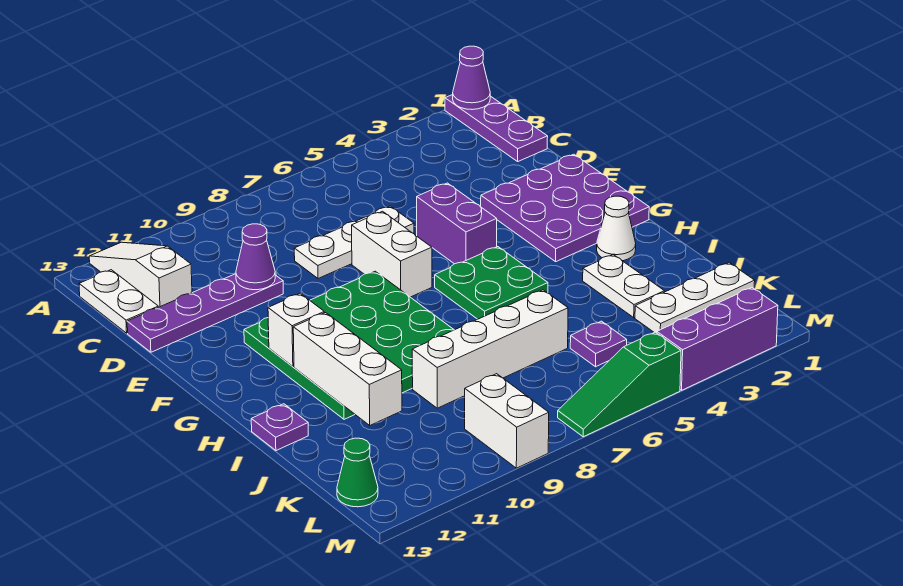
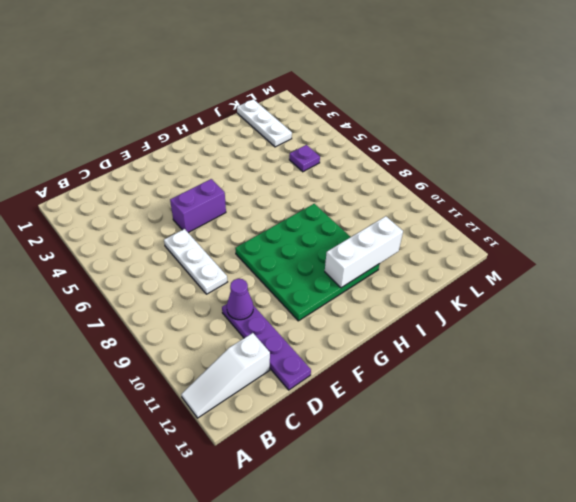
none -> purple plate A1:C1 level 1
none -> white plate B13:C13 level 1
none -> purple plate E1:G3 level 1

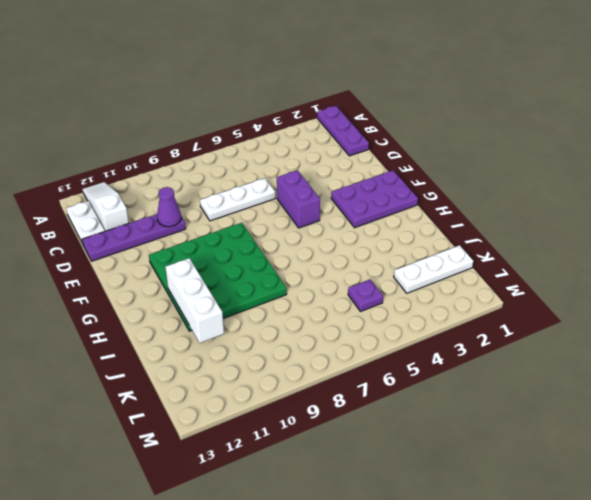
purple plate F1:G3 level 1 -> purple plate E1:G3 level 1
none -> white brick E7:F7 level 1
none -> green plate G5:H6 level 1
none -> white cone H2 level 1

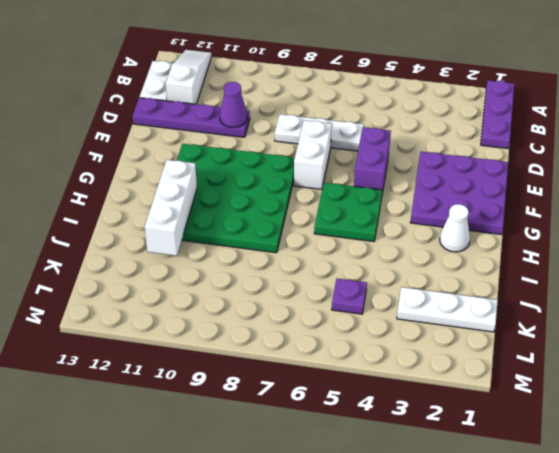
none -> white plate I3:J3 level 1
none -> purple plate I13 level 1
none -> white brick J6:J9 level 1

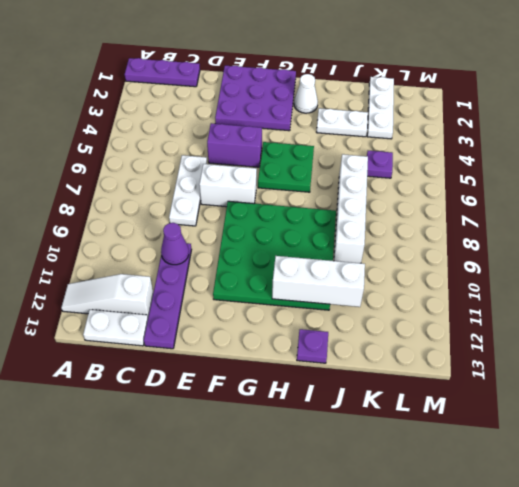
none -> white brick L9:M9 level 1
none -> green cone L13 level 1
none -> purple brick M2:M4 level 1

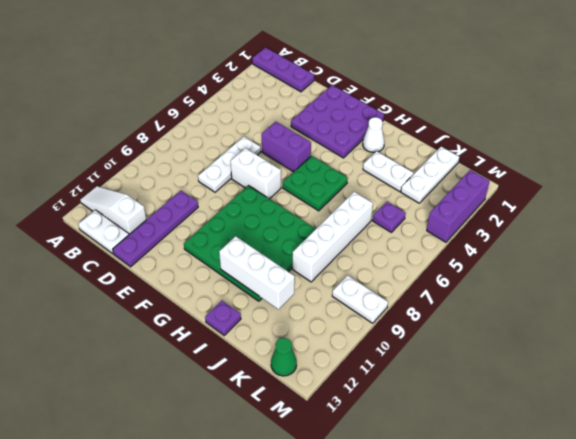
white plate L9:M9 level 1 -> white brick L9:M9 level 1
none -> green slope M5:M7 level 1 top 5
none -> purple cone A1 level 2
none -> purple cone D10 level 2

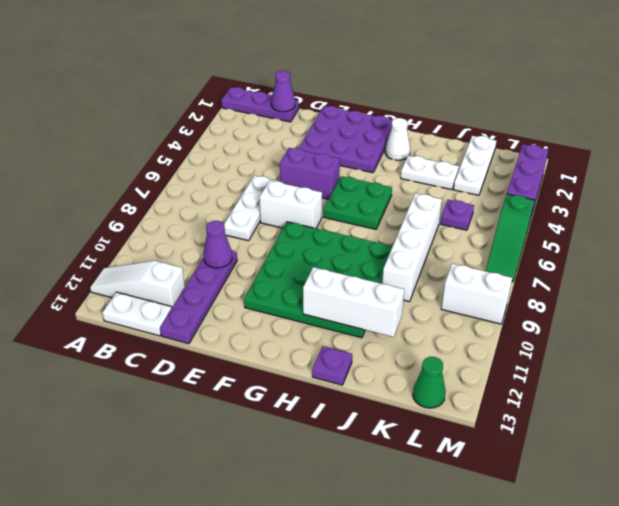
purple cone C1 level 2 -> purple cone A1 level 2
none -> white brick G11 level 2

